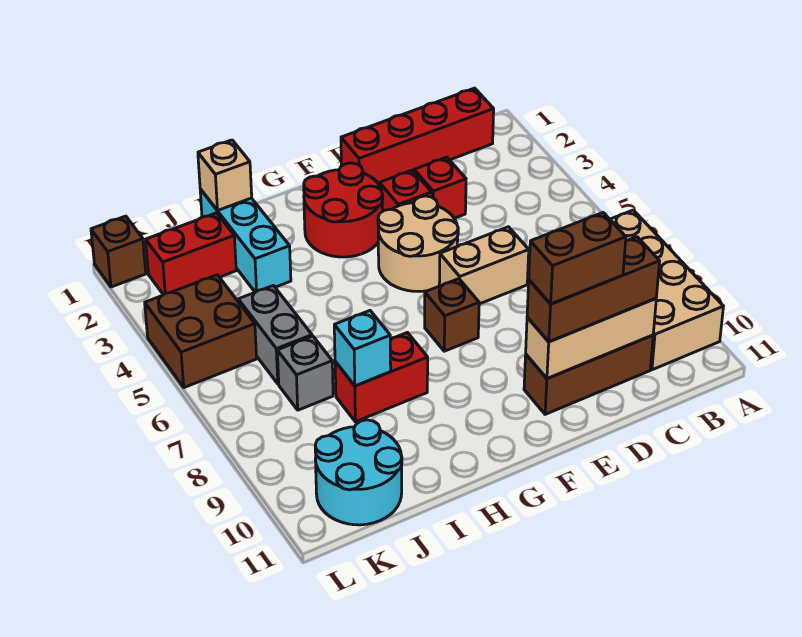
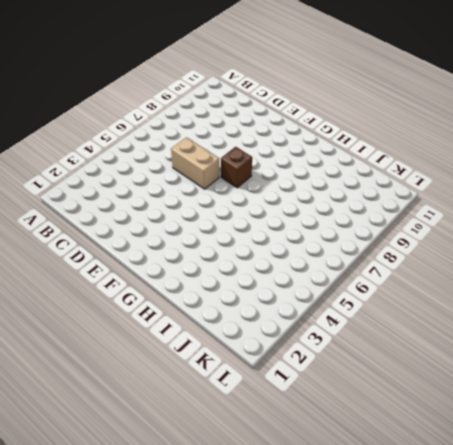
none -> tan brick A7:B10 level 1
none -> red brick B1:E1 level 1
none -> brown brick C10:E10 level 1

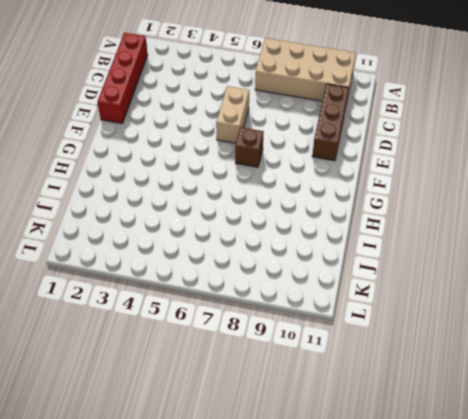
none -> red brick D3 level 1
none -> red brick E3 level 1
none -> tan round brick E4:F5 level 1

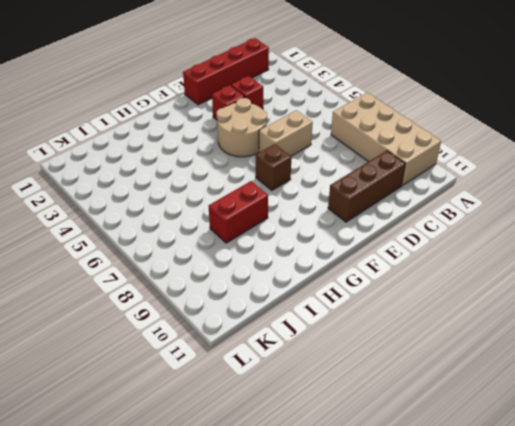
none -> red round brick F2:G3 level 1
none -> cyan brick I1:I3 level 1
none -> red brick J2:K2 level 1

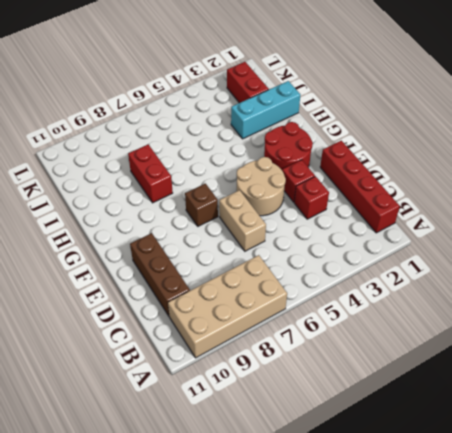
none -> grey brick J5:J6 level 1
none -> grey brick J7 level 1
none -> cyan round brick J10:K11 level 1

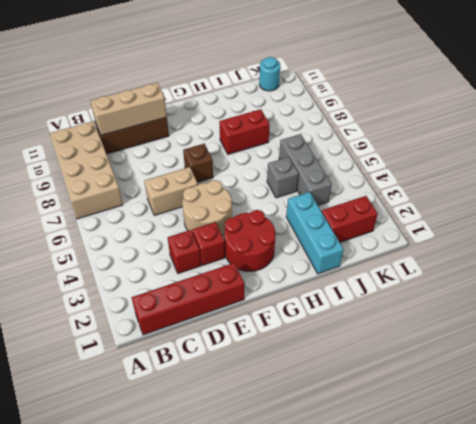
grey brick I5 level 1 -> grey brick J7 level 1
grey brick J4:J6 level 1 -> grey brick J5:J6 level 1
cyan round brick K11 level 1 -> cyan round brick J10:K11 level 1
none -> brown brick K4:L5 level 1
none -> brown brick L1 level 1
none -> tan brick I1 level 2

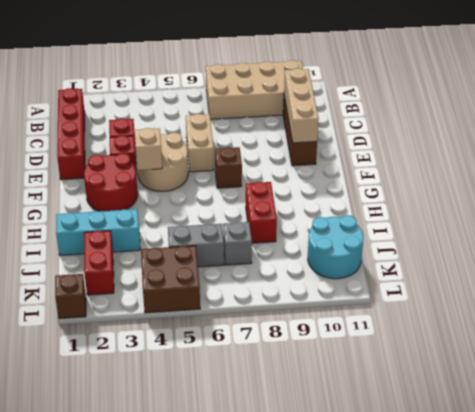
tan brick F4 level 2 -> tan brick I1 level 2
none -> cyan brick I8 level 2
none -> brown brick C10:E10 level 3
none -> brown brick D10:E10 level 4

